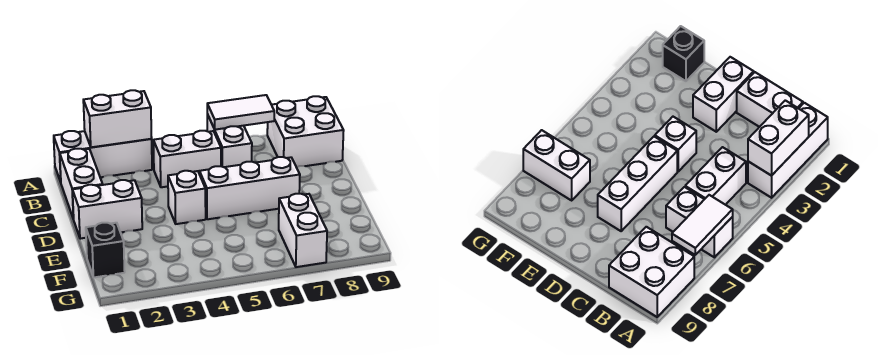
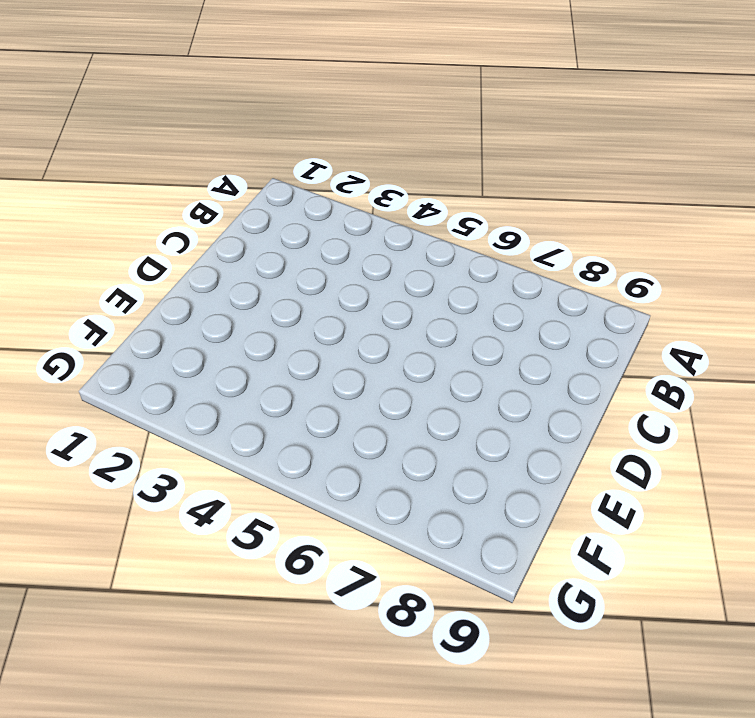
none -> white brick A1:A3 level 1
none -> white brick A6:B6 level 1
none -> white brick A8:B9 level 1

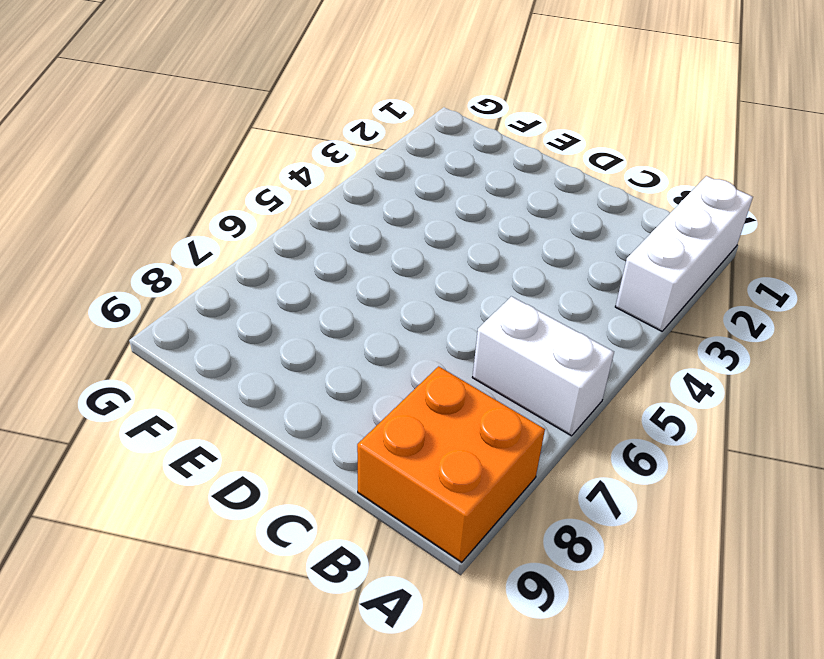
orange brick A8:B9 level 1 -> white brick A8:B9 level 1
none -> white brick B1:C1 level 1
none -> white brick B4:B5 level 1
none -> white brick D1:D2 level 1

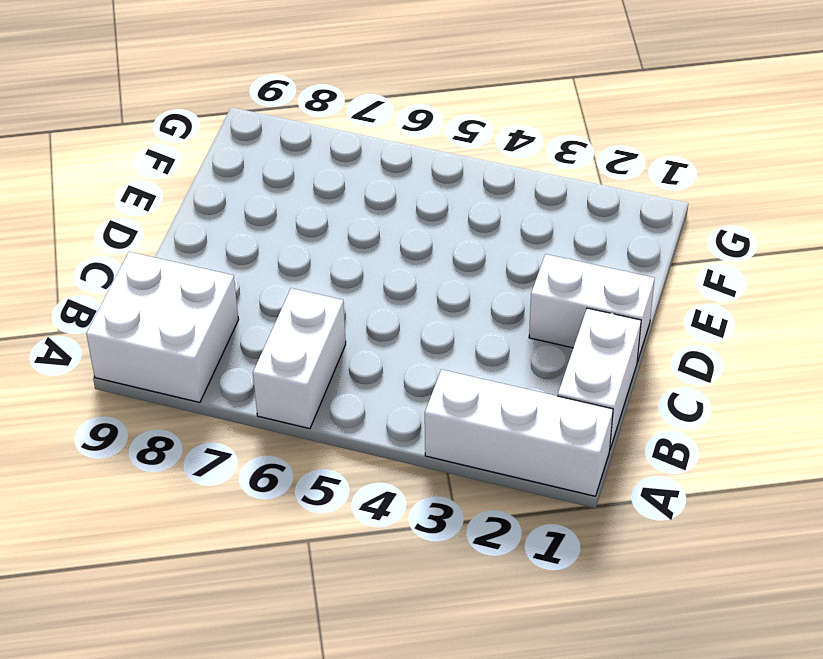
none -> white brick B4:B5 level 1
none -> white brick D4 level 1
none -> white brick D5:D7 level 1

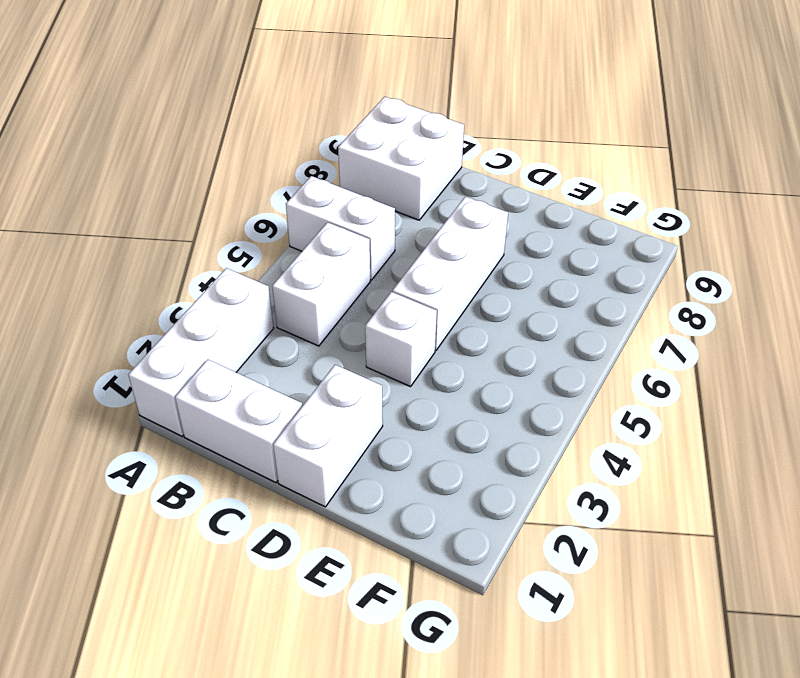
none -> black brick F1 level 1
none -> white brick F7:G7 level 1
none -> white brick A2:A3 level 2

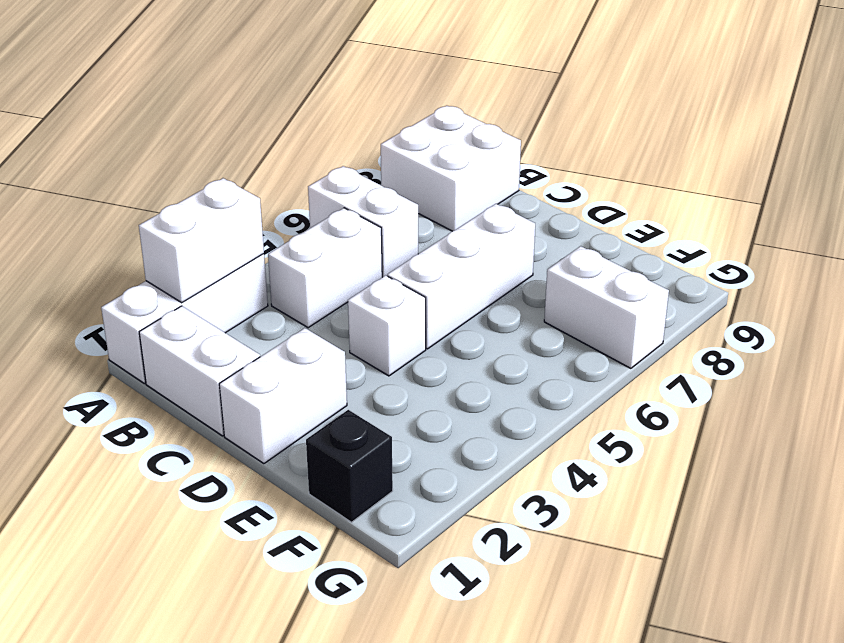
none -> white tile A6:A7 level 2

